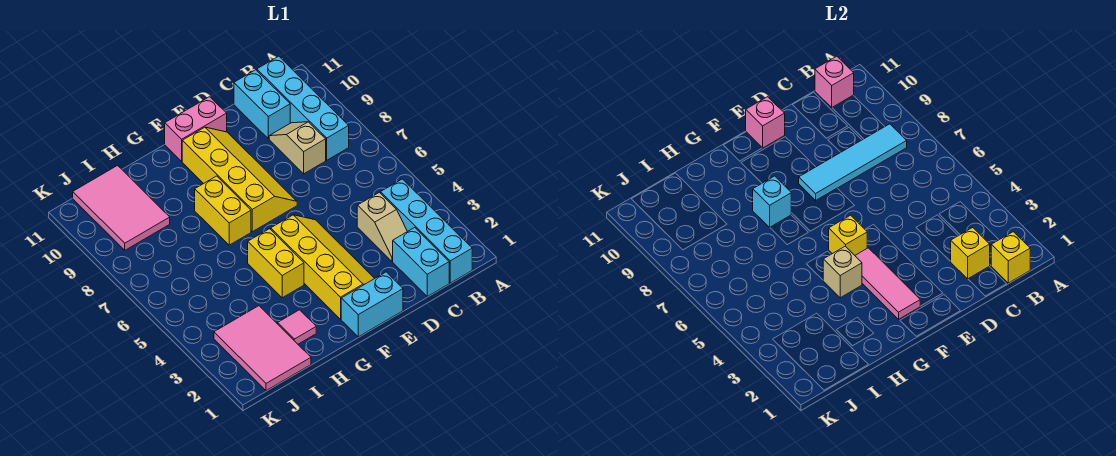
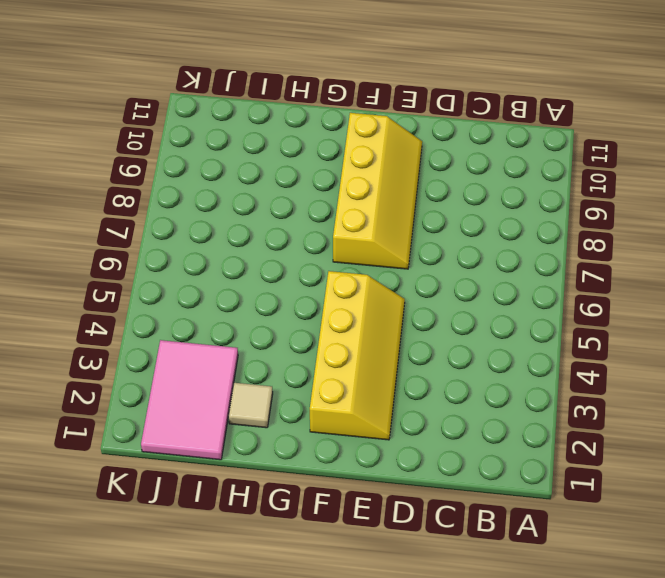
tan tile H2 level 1 -> pink tile H2 level 1
none -> cyan brick B1:B4 level 1
none -> cyan brick B8:B11 level 1
none -> cyan brick C1:C2 level 1

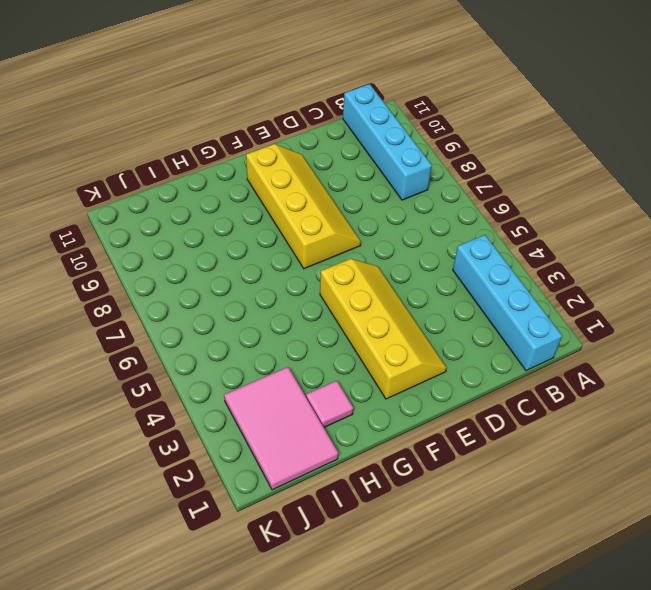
none -> cyan brick C1:C2 level 1
none -> tan slope C3:C4 level 1 top 4
none -> tan slope C8:C9 level 1 top 8

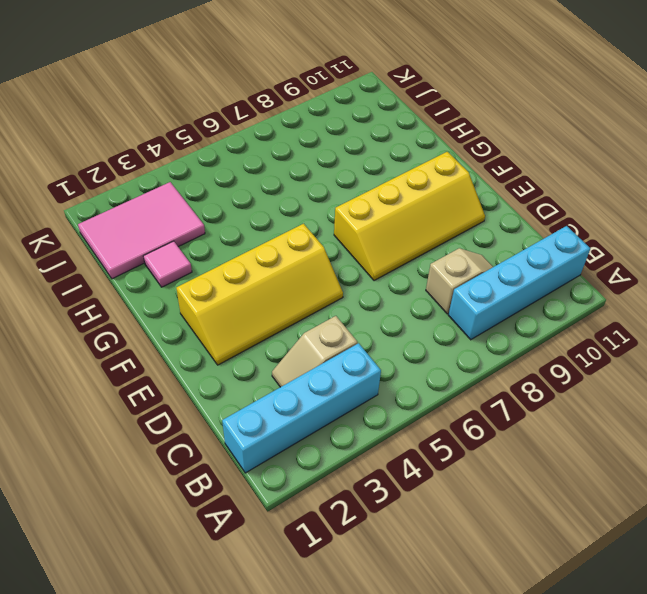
none -> cyan brick C1:C2 level 1
none -> cyan brick C10:C11 level 1
none -> cyan brick E1:F1 level 1

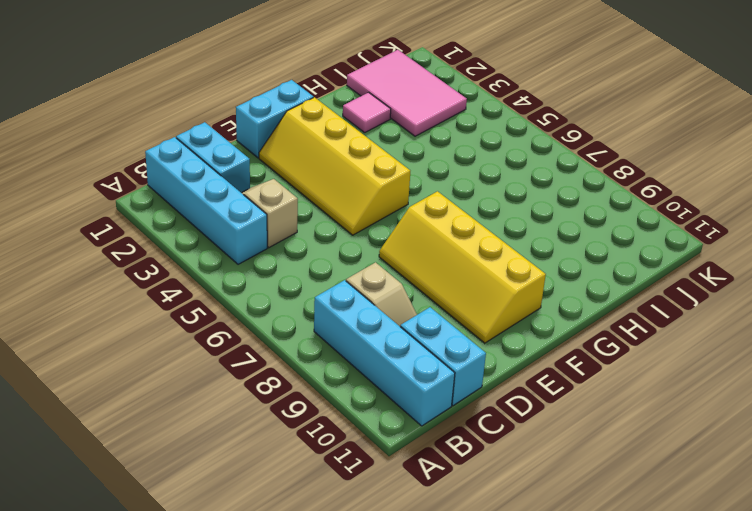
none -> pink brick E11:F11 level 1
none -> yellow brick G4:G5 level 1
none -> yellow brick G7:G8 level 1

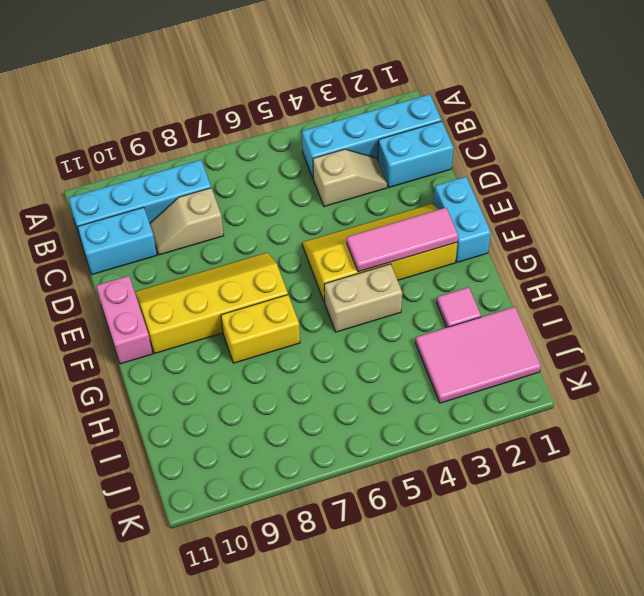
tan brick G4:G5 level 1 -> yellow brick G4:G5 level 1
none -> pink tile I9:J11 level 1
none -> yellow brick B1 level 2
none -> cyan tile B8:E8 level 2

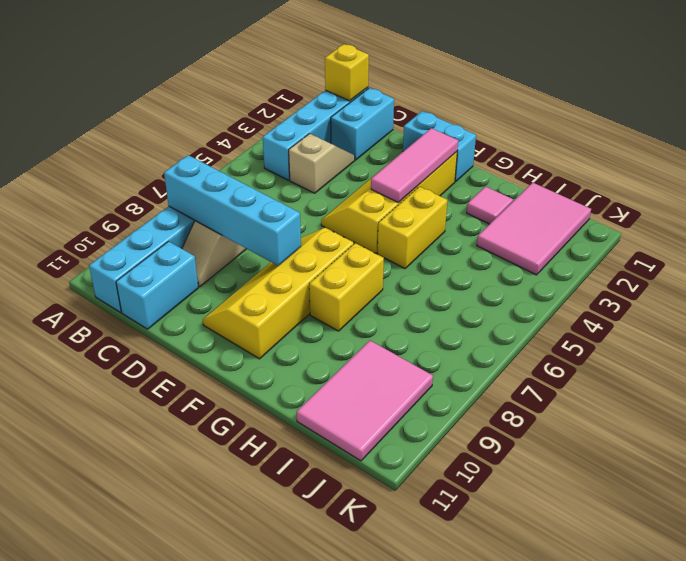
cyan brick B8:E8 level 2 -> cyan tile B8:E8 level 2
none -> pink brick E11:F11 level 1
none -> pink brick B11 level 2
none -> yellow brick C2 level 2

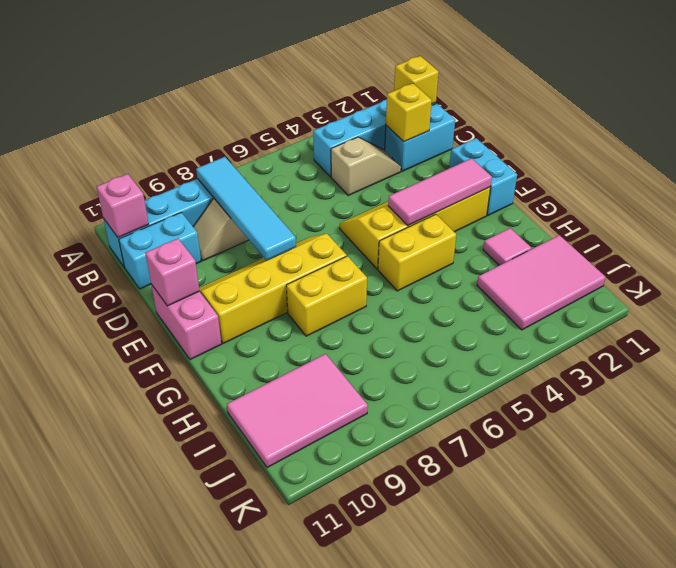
none -> yellow brick F5 level 2
none -> tan brick G4 level 2
none -> cyan brick G8 level 2

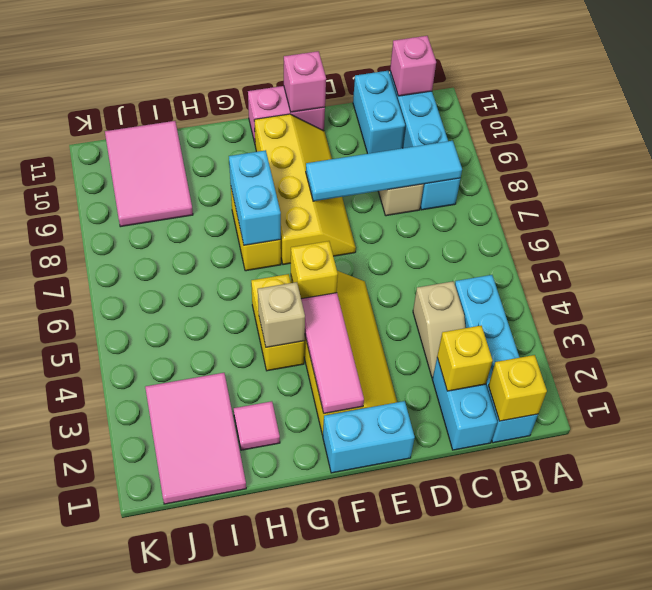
cyan brick G7:G8 level 2 -> cyan brick G8 level 2

